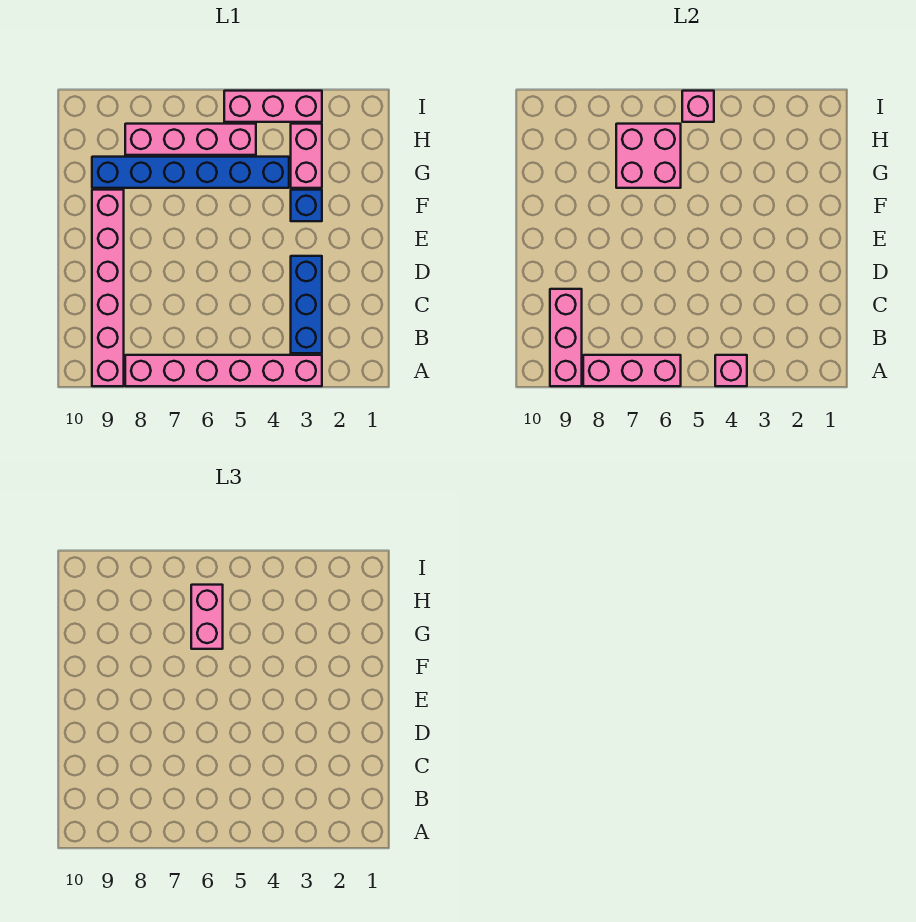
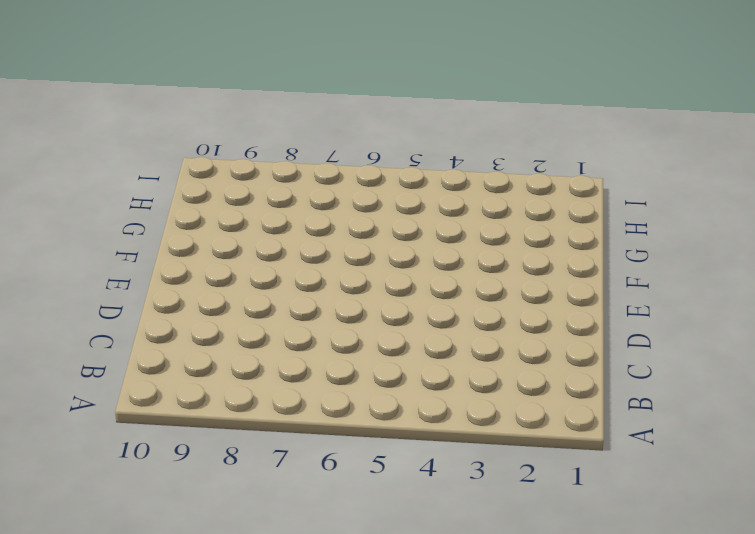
none -> pink brick A3:A8 level 1
none -> pink brick A9:F9 level 1
none -> blue brick B3:D3 level 1

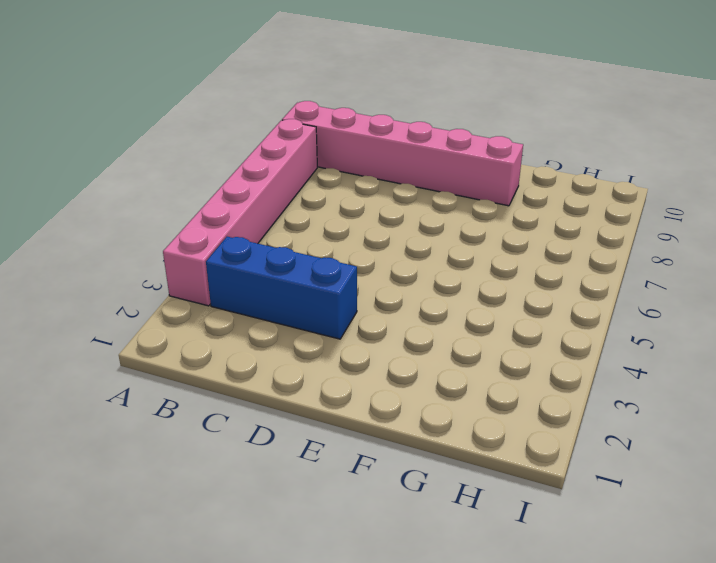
none -> blue brick F3 level 1
none -> pink brick G3:H3 level 1
none -> blue brick G4:G9 level 1

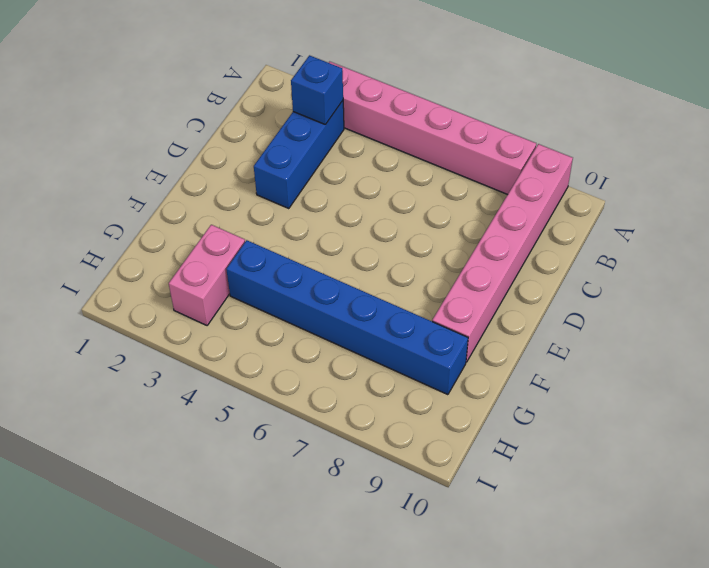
blue brick B3 level 2 -> blue brick F3 level 1
none -> pink brick H5:H8 level 1
none -> pink brick I3:I5 level 1
none -> pink brick A4 level 2

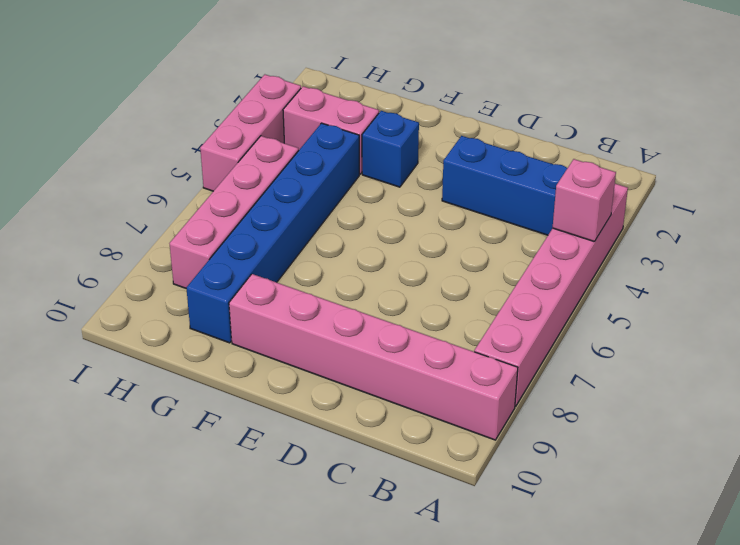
none -> pink brick A6:A8 level 2
none -> pink brick A9:C9 level 2
none -> pink brick G6:H7 level 2

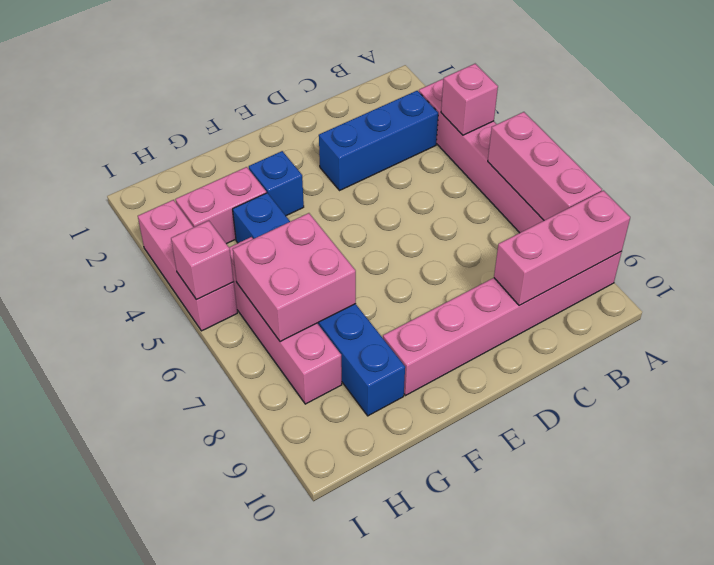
none -> pink brick G6:H6 level 3

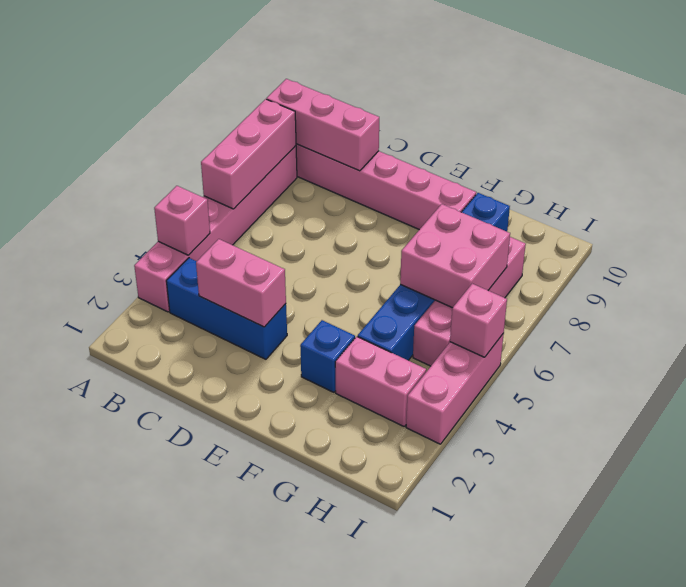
pink brick C3:D3 level 2 -> pink brick G6:H6 level 3

